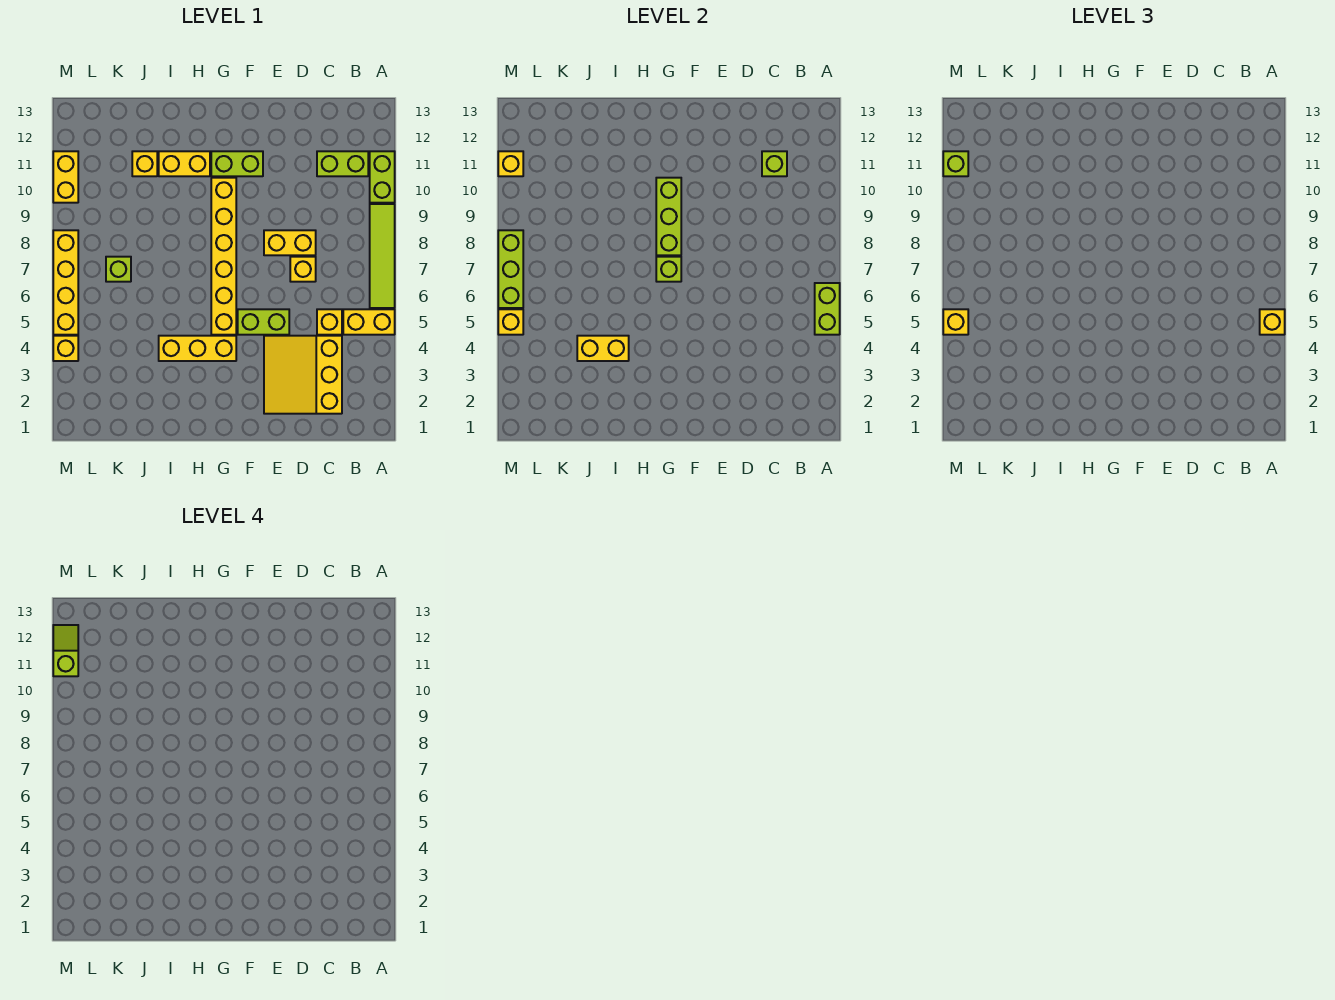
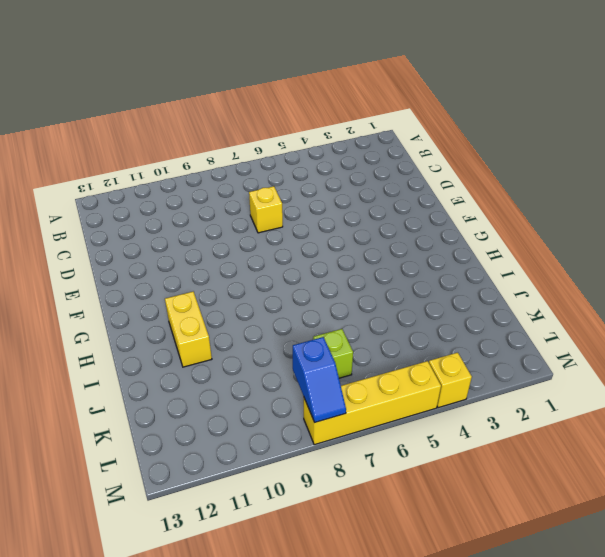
blue slope L8:M8 level 2 top L -> lime brick M6:M8 level 2
none -> yellow brick A5:B5 level 1
none -> lime tile A6:A9 level 1
none -> lime brick A10:A11 level 1
none -> lime brick B11:C11 level 1

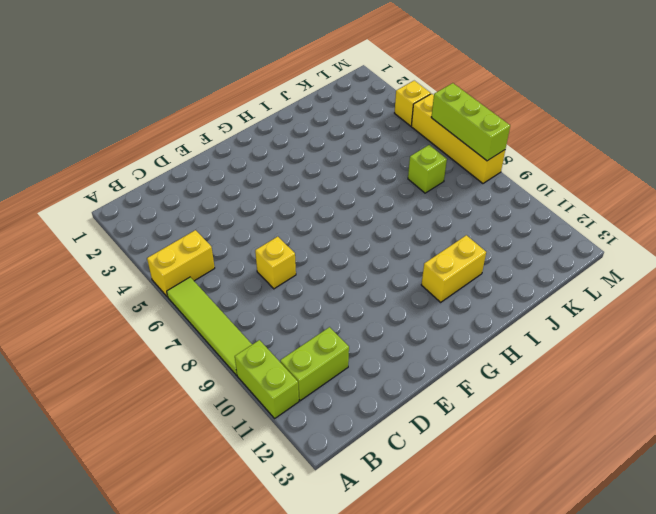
none -> yellow slope C2:E4 level 1 top C
none -> yellow brick C5 level 1
none -> yellow brick D8:E8 level 1
none -> lime brick E5:F5 level 1

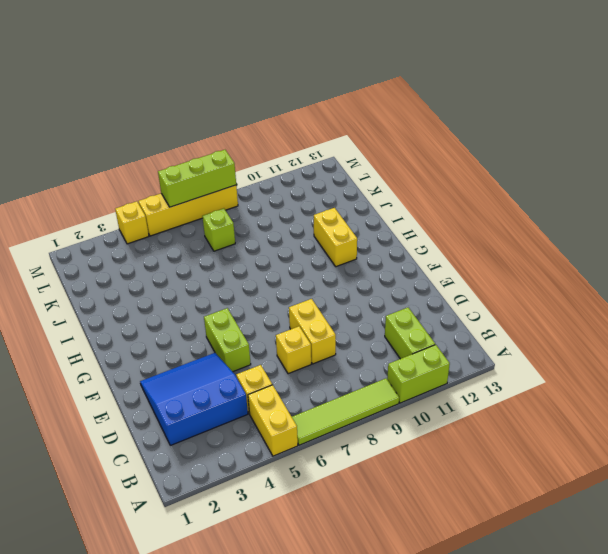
blue slope C2:E4 level 1 top C -> yellow slope C2:E4 level 1 top C
none -> lime brick F11:G11 level 1
none -> yellow brick G4:I4 level 1
none -> yellow brick G5:G10 level 1
none -> yellow brick J11 level 1

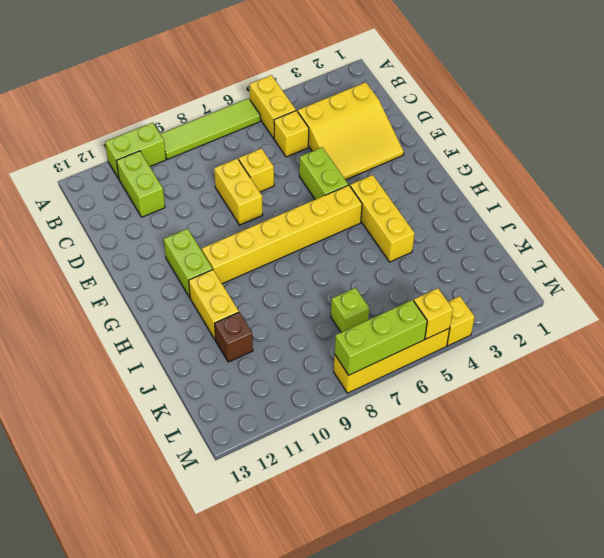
brown brick J11 level 1 -> yellow brick J11 level 1
none -> yellow brick M10:M11 level 1
none -> lime brick A5:A6 level 2
none -> lime brick C11 level 2
none -> lime brick G7 level 2

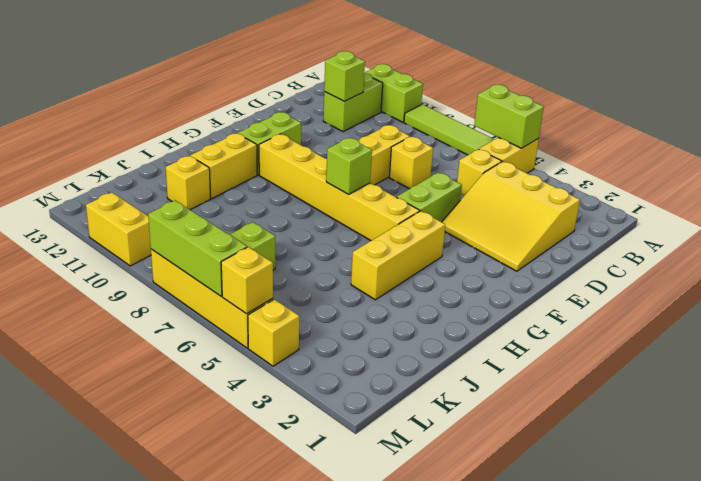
none -> lime brick G8:G10 level 2
none -> yellow brick I4:J4 level 2
none -> yellow brick M11 level 2
none -> yellow brick A5 level 3

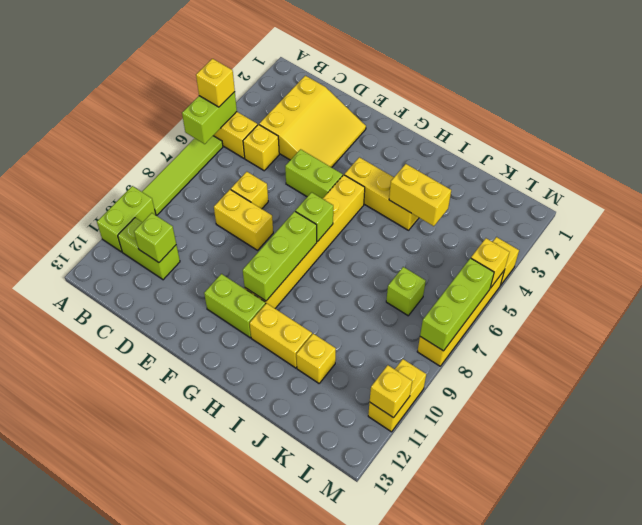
none -> yellow brick M5 level 3
none -> lime brick M11 level 3
none -> lime slope M11:M12 level 4 top 11

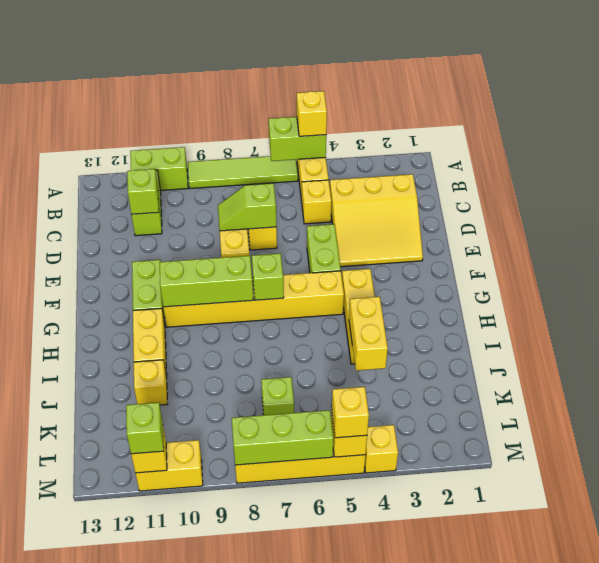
lime slope D7:D8 level 2 top 7 -> lime slope M11:M12 level 4 top 11

